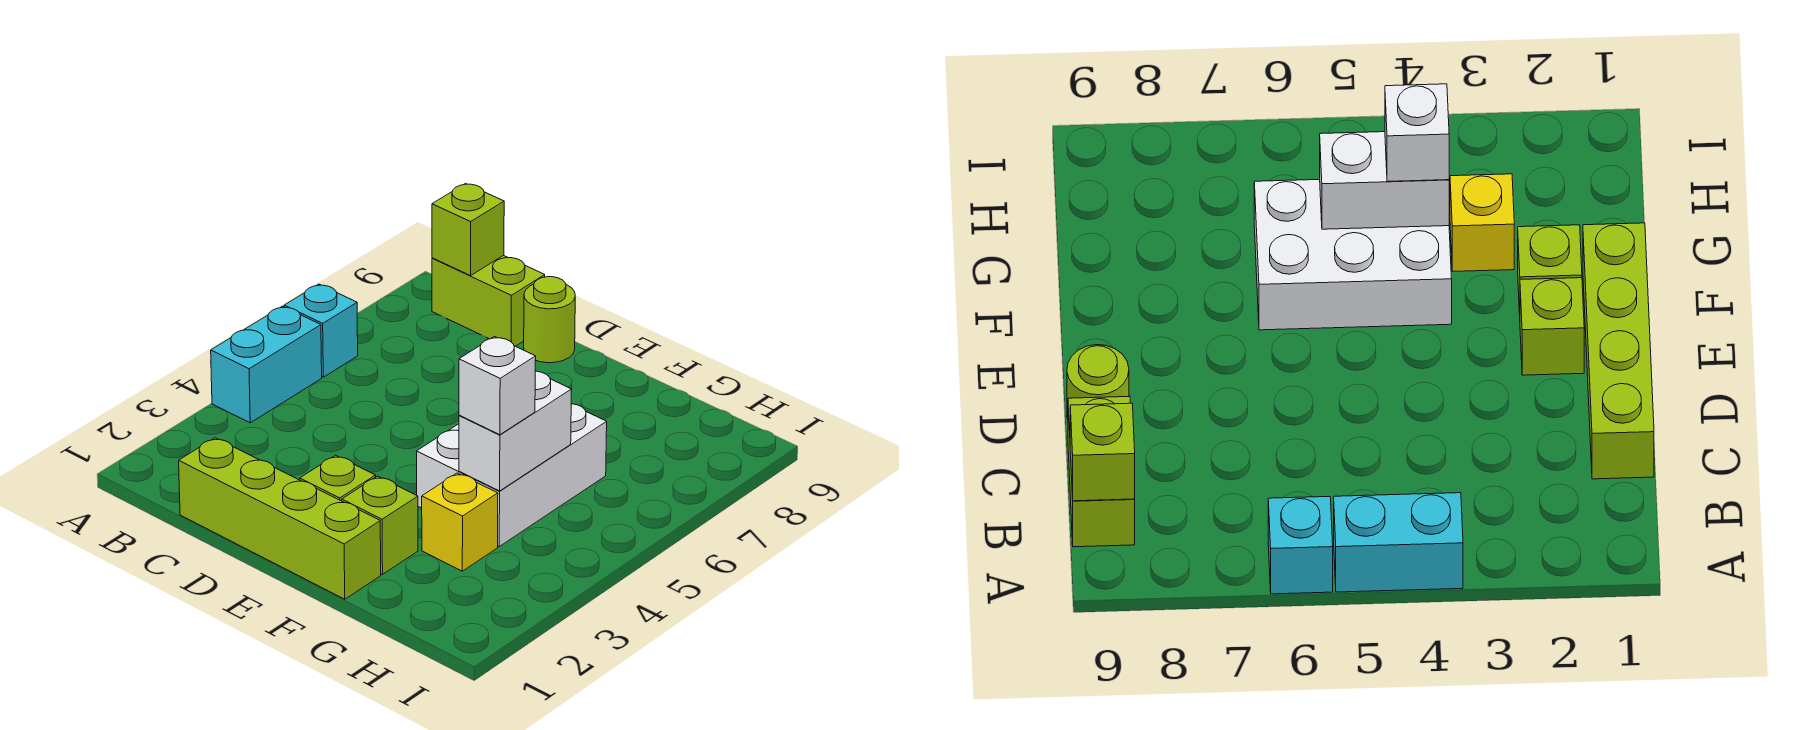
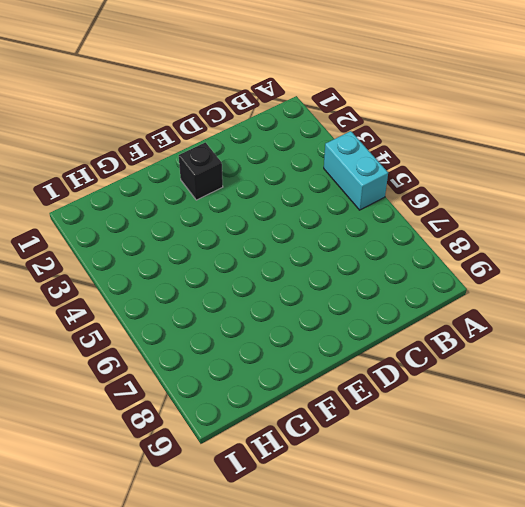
black brick E2 level 1 -> lime brick E2 level 1
none -> cyan brick A6 level 1
none -> lime brick B9:C9 level 1
none -> lime brick C1:F1 level 1

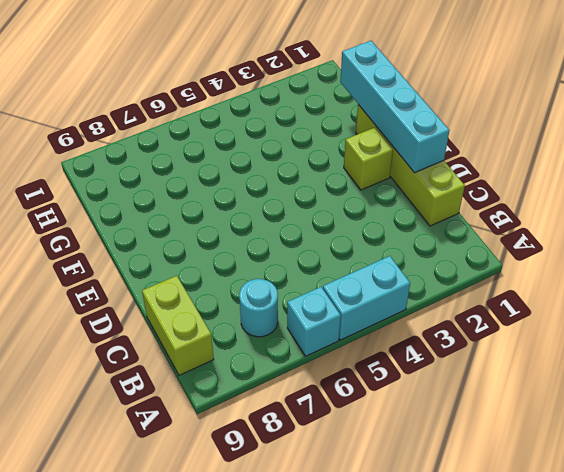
cyan round brick B7 level 1 -> none
cyan brick D1:G1 level 2 -> none
none -> lime round brick D9 level 1
none -> lime brick F2 level 1
none -> white brick F4:G6 level 1

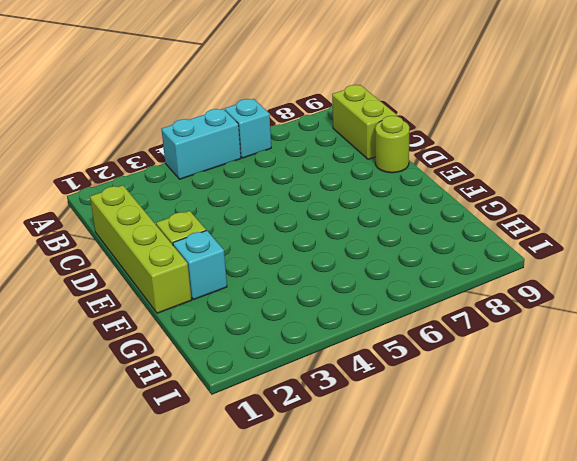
cyan brick F2 level 1 -> lime brick F2 level 1
none -> white brick F4:G6 level 1
none -> yellow brick G3 level 1
none -> lime brick B9 level 2

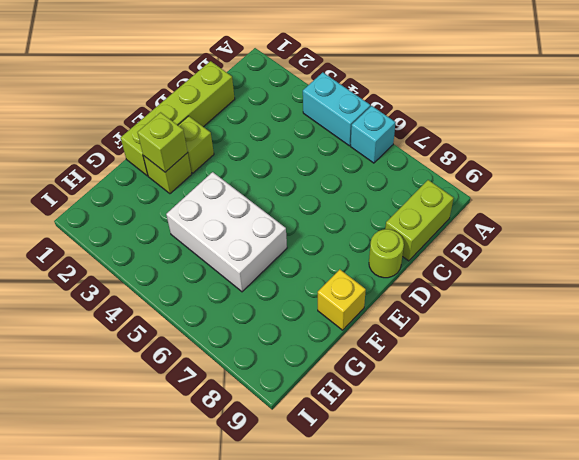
lime brick F2 level 2 -> lime brick B9 level 2
yellow brick F9 level 1 -> yellow brick G3 level 1
none -> white brick G4:G5 level 2
none -> white brick G4 level 3

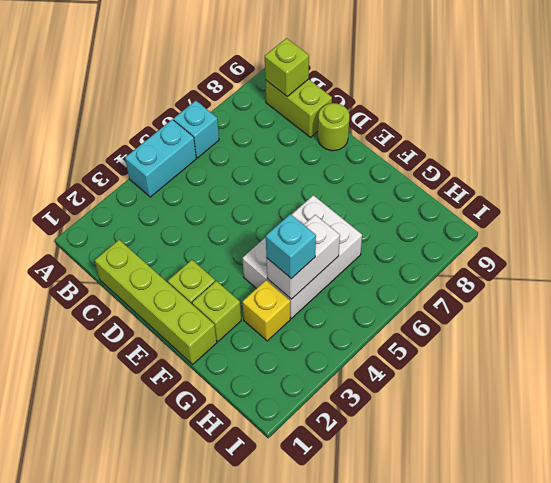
cyan brick G4 level 3 -> white brick G4 level 3

